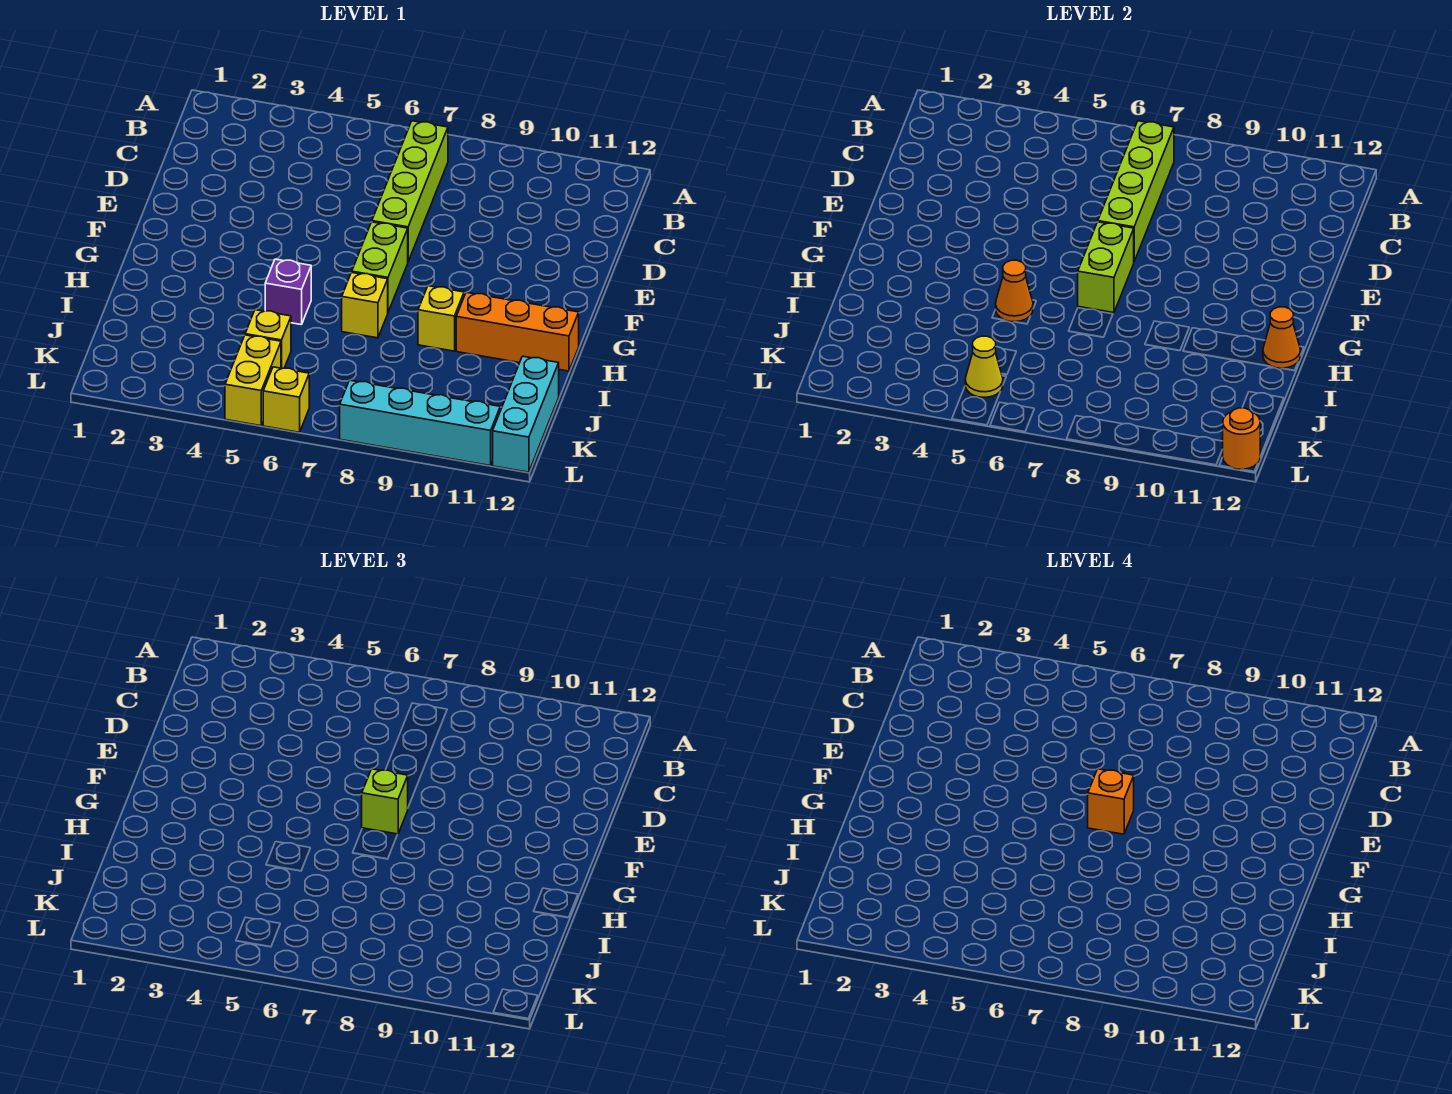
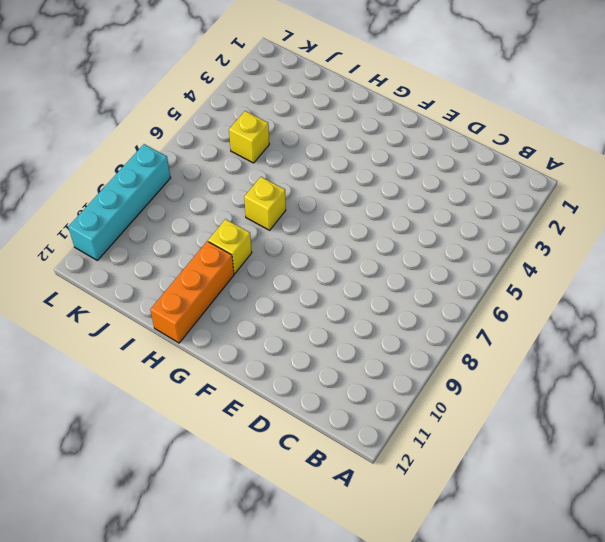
none -> lime brick B7:E7 level 1
none -> lime brick F7:G7 level 1
none -> purple brick H5 level 1

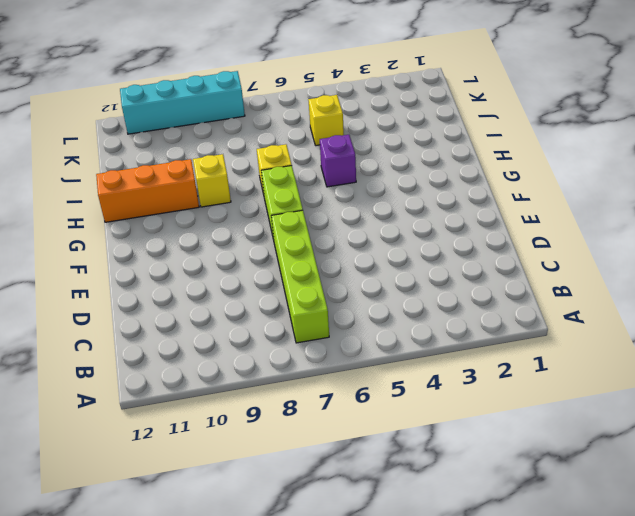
none -> cyan brick J12:L12 level 1
none -> yellow brick K5:L5 level 1
none -> yellow brick L6 level 1

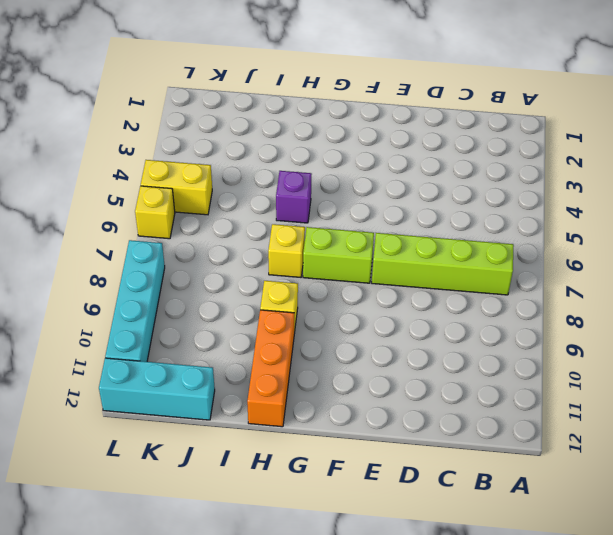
none -> yellow brick J5 level 1
none -> lime brick B7:E7 level 2
none -> lime brick F7:G7 level 2

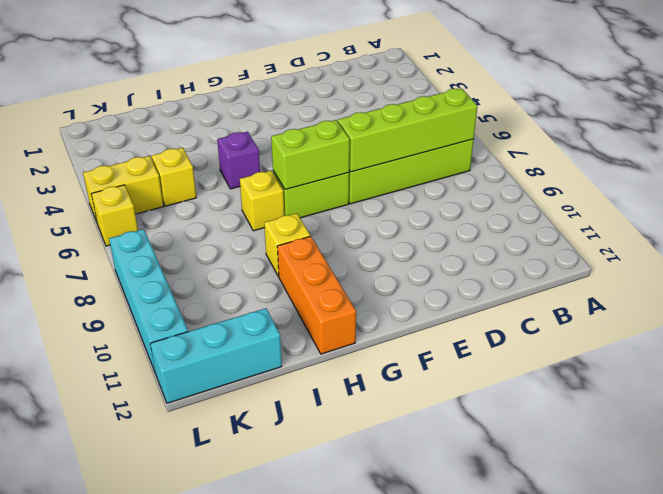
none -> orange cone H5 level 2
none -> orange cone H12 level 2
none -> yellow cone K5 level 2

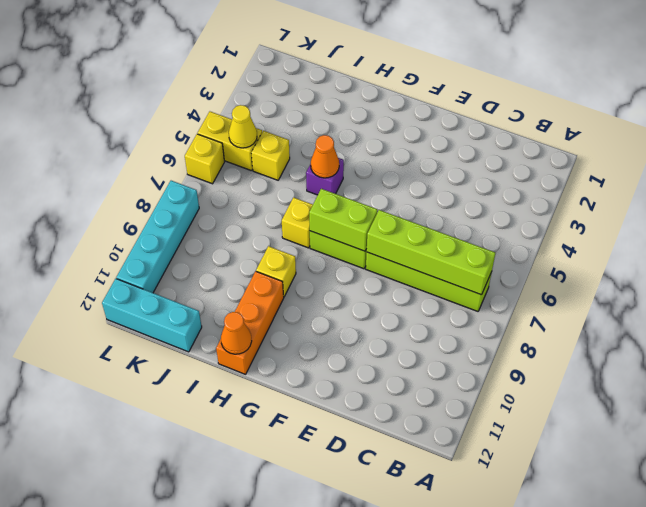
none -> orange round brick L12 level 2
none -> lime brick F7 level 3
none -> orange brick F7 level 4

